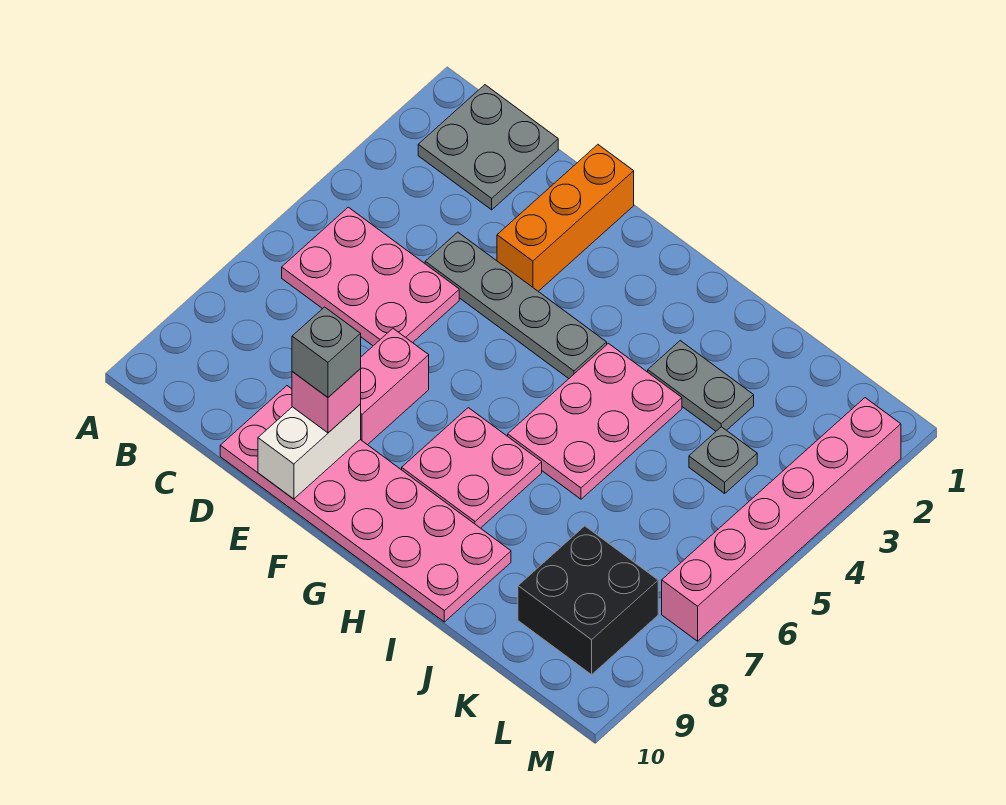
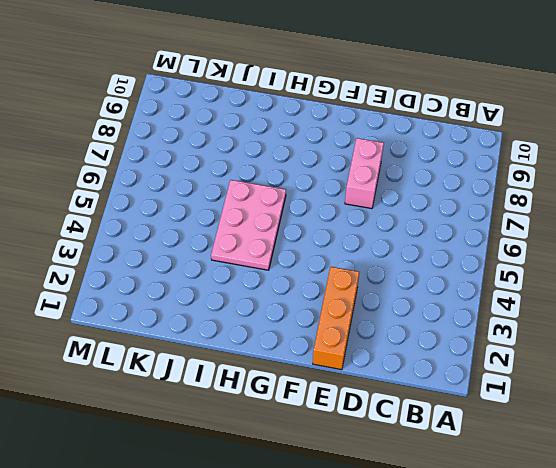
none -> grey plate B1:C2 level 1
none -> pink plate B5:D6 level 1
none -> grey plate D4:G4 level 1

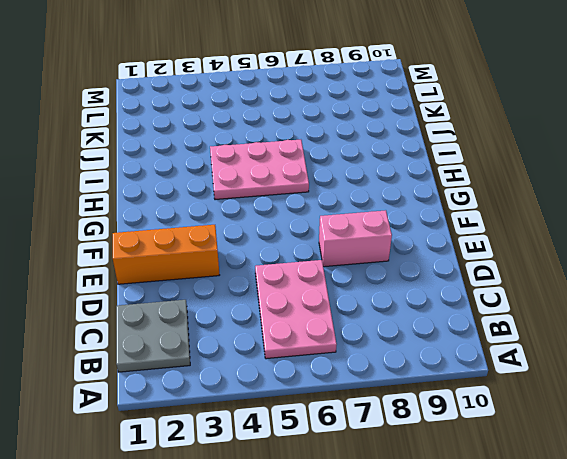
none -> grey plate D4:G4 level 1
none -> pink plate D9:I10 level 1
none -> pink plate G7:H8 level 1

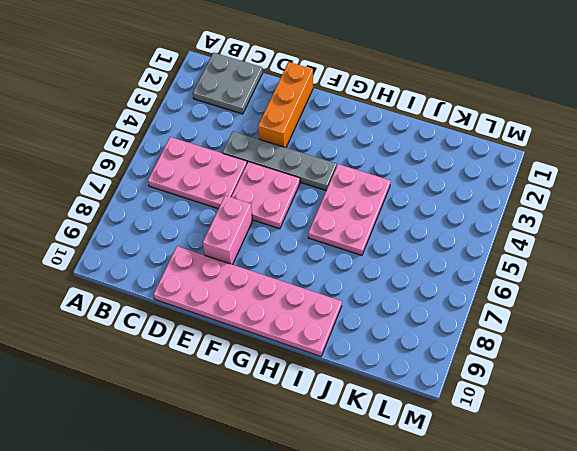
pink plate E5:F6 level 1 -> pink plate G7:H8 level 1
none -> grey plate I3:J3 level 1
none -> grey plate K4 level 1
none -> black brick K8:L9 level 1

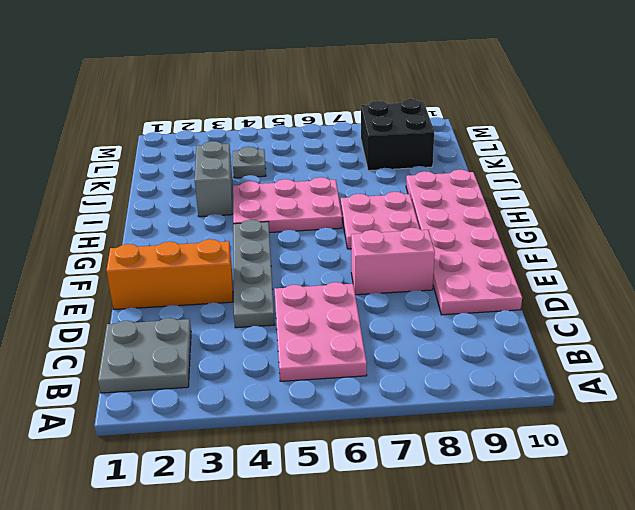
grey brick I3:J3 level 1 -> grey plate I3:J3 level 1
none -> pink brick M2:M7 level 1
none -> white brick E9:E10 level 2
none -> pink brick E9 level 3

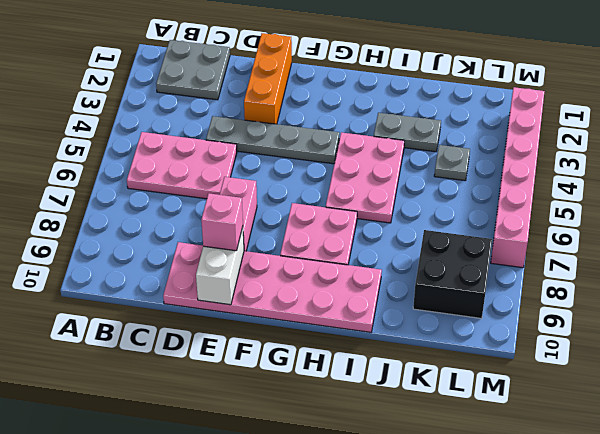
none -> grey brick E9 level 4

